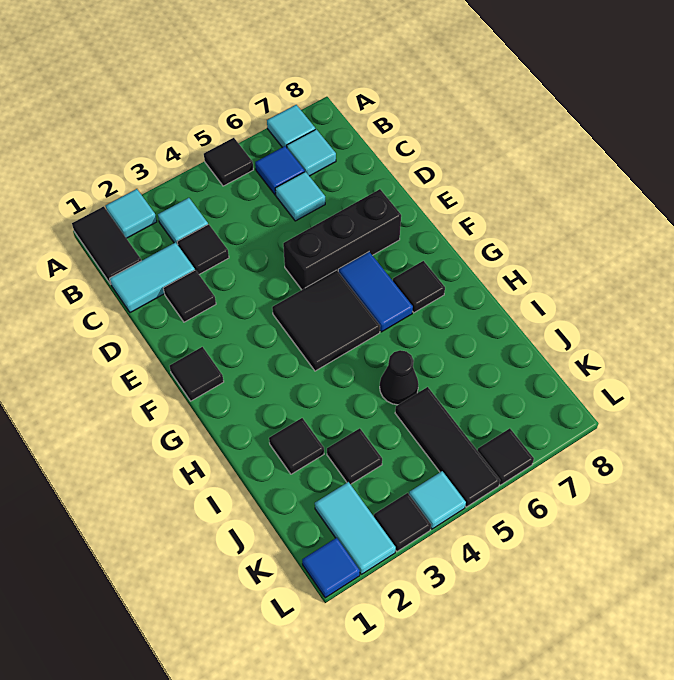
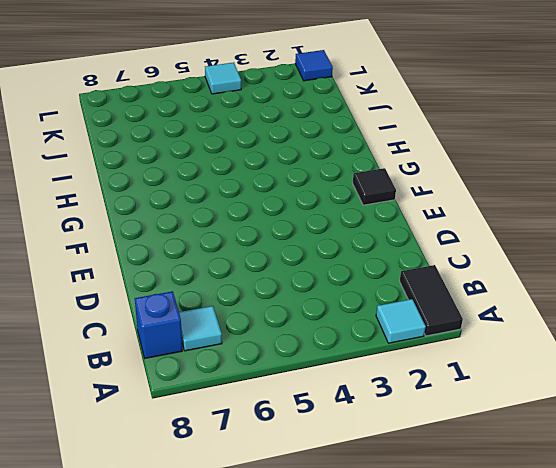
blue brick B8 level 1 -> none
none -> black tile A5 level 1
none -> cyan tile A7 level 1
none -> cyan tile B3 level 1

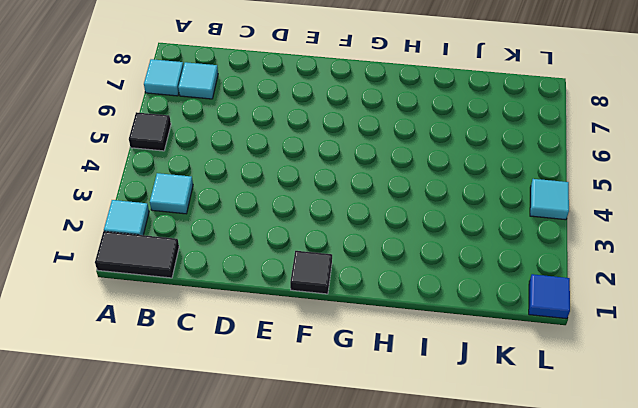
none -> blue tile B6 level 1
none -> cyan tile C1:C2 level 1
none -> black tile C3 level 1

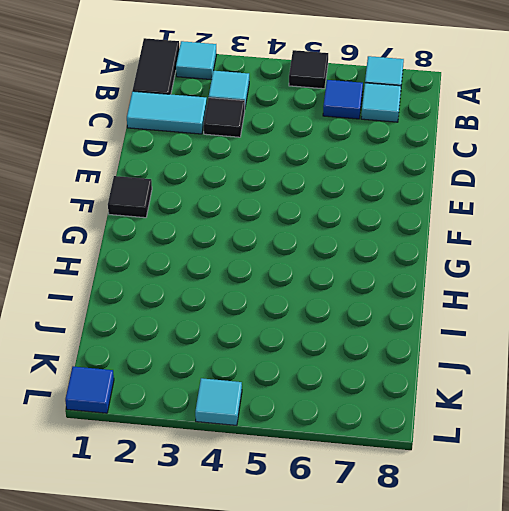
none -> cyan tile C6 level 1
none -> black tile D2 level 1
none -> black brick E5:E7 level 1

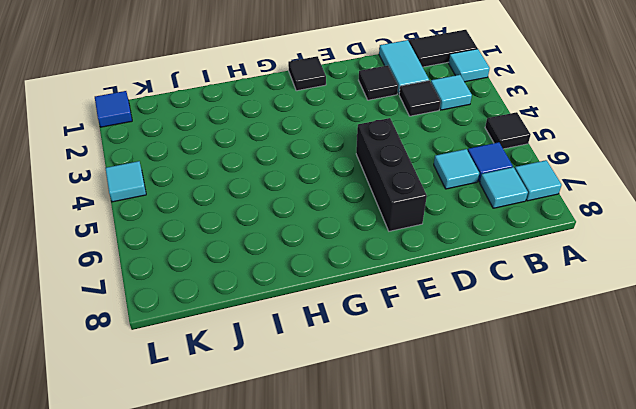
none -> black tile F4:G5 level 1
none -> blue tile F6:G6 level 1
none -> black tile G7 level 1

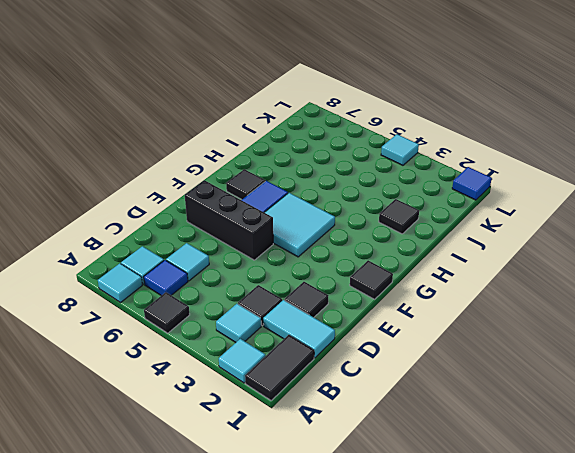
cyan tile F4:G5 level 1 -> black tile F4:G5 level 1
none -> black cone I5 level 1
none -> black tile J3 level 1
none -> black tile J5:L5 level 1

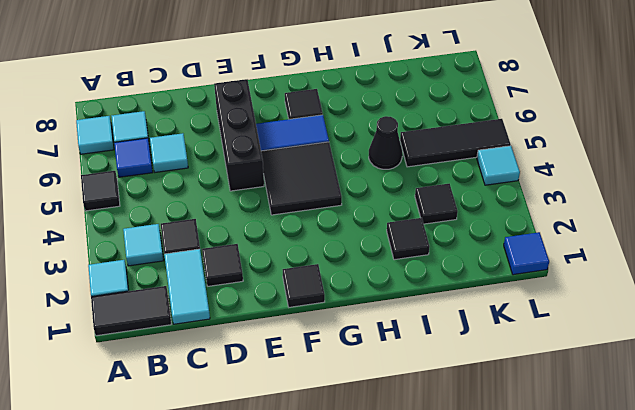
none -> cyan tile K2:L2 level 1
none -> black tile L3 level 1
none -> black tile L6 level 1

